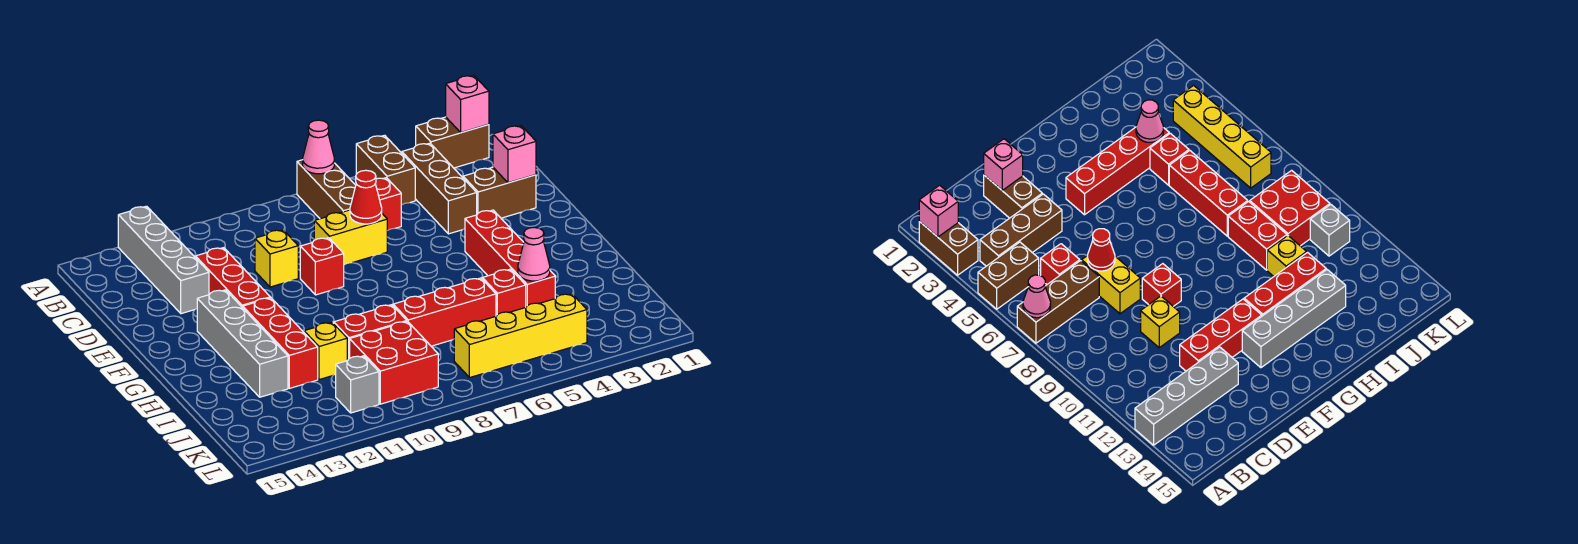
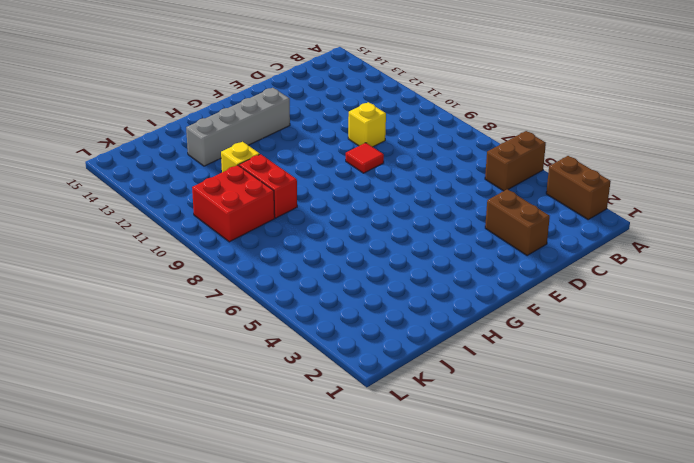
red tile E9 level 1 -> red brick E9 level 1
none -> brown brick A7:C7 level 1
none -> grey brick A13:D13 level 1
none -> brown brick B4:D4 level 1

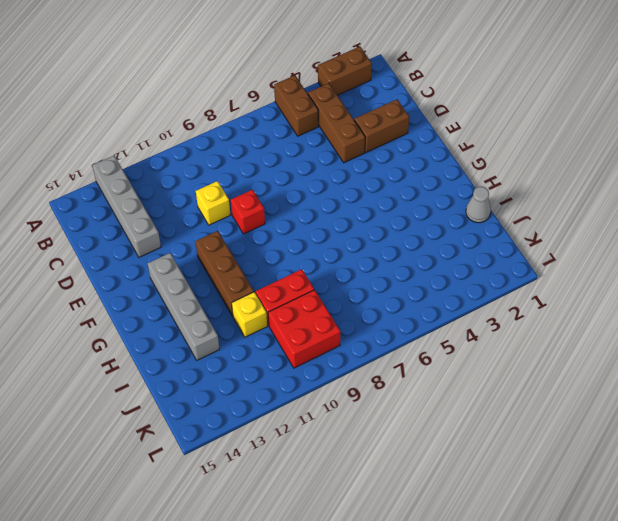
brown brick F11:H11 level 1 -> brown brick A7:C7 level 1
grey cone I1 level 1 -> none
none -> red brick C6 level 1
none -> yellow brick D7:D8 level 1
none -> red brick D12:F12 level 1

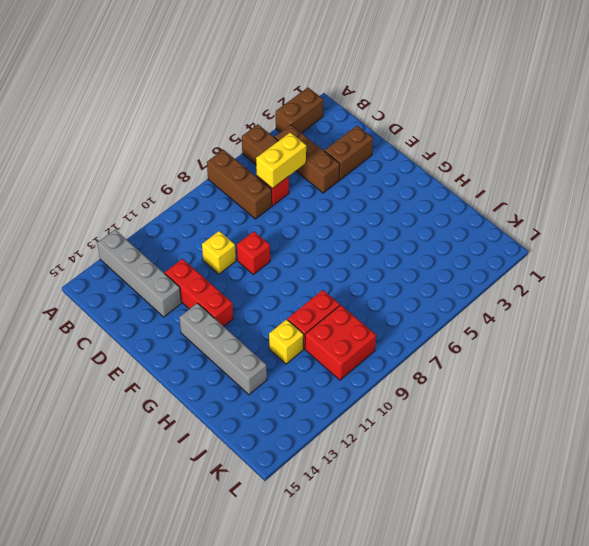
yellow brick C5:C6 level 2 -> yellow brick D7:D8 level 1
none -> red brick F4:I4 level 1
none -> red brick G12:I12 level 1
none -> red brick I5 level 1

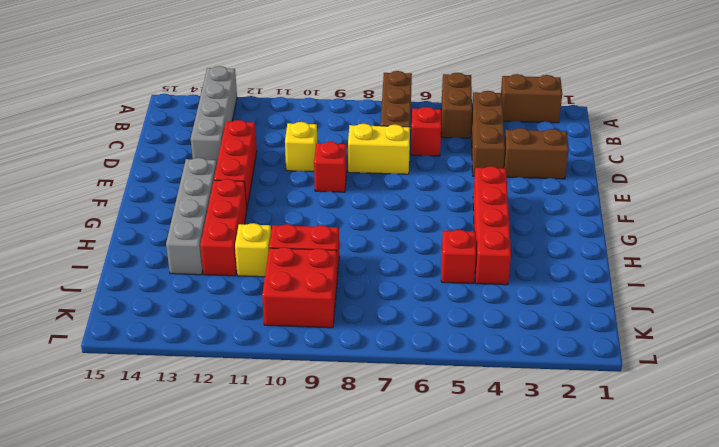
none -> red brick I6:I8 level 1
none -> yellow brick K4:K7 level 1
none -> grey brick K11 level 1

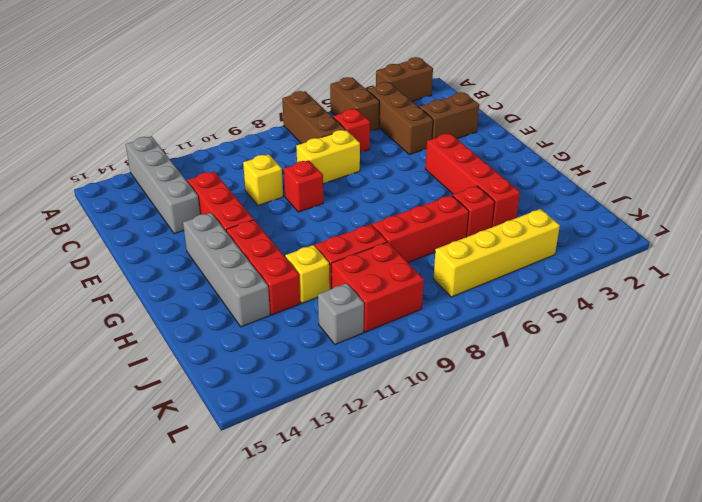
none -> pink brick A2 level 2
none -> pink cone A7 level 2
none -> pink brick D2 level 2

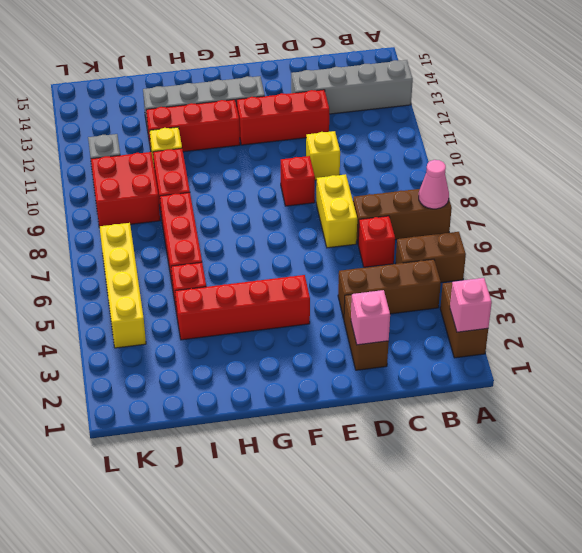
none -> red cone D7 level 2
none -> pink cone I4 level 2

